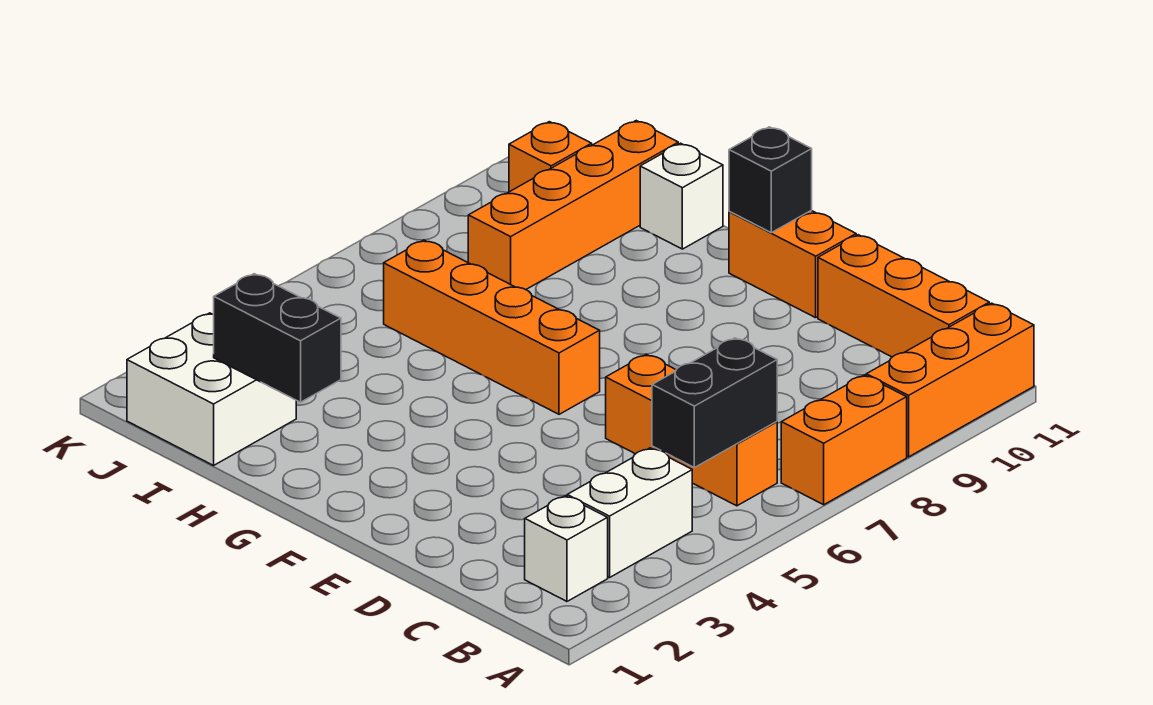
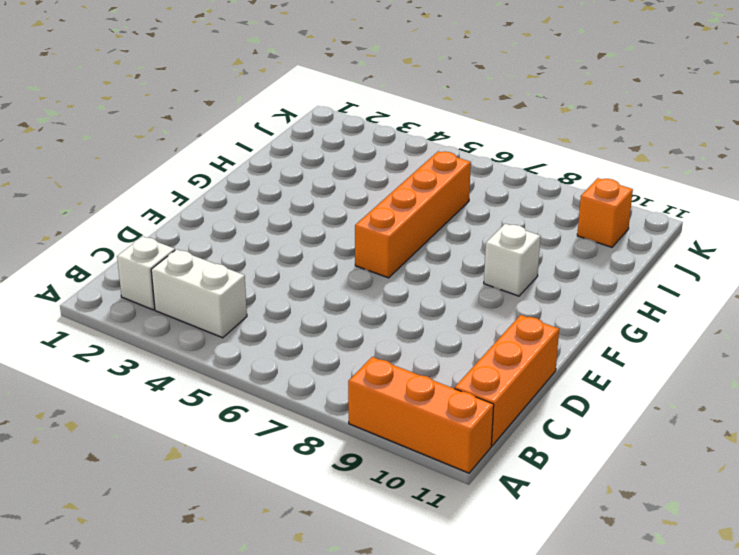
white brick G9 level 1 -> white brick H11 level 1
none -> orange brick A7:A8 level 1
none -> orange brick B6:D6 level 1
none -> orange brick E11:F11 level 1

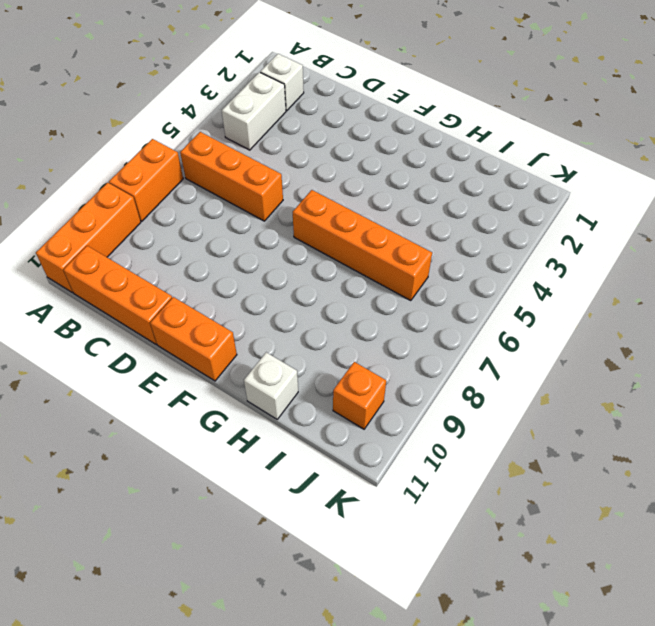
none -> white brick I1:J2 level 1
none -> orange brick I8:I11 level 1
none -> black brick B5:B6 level 2

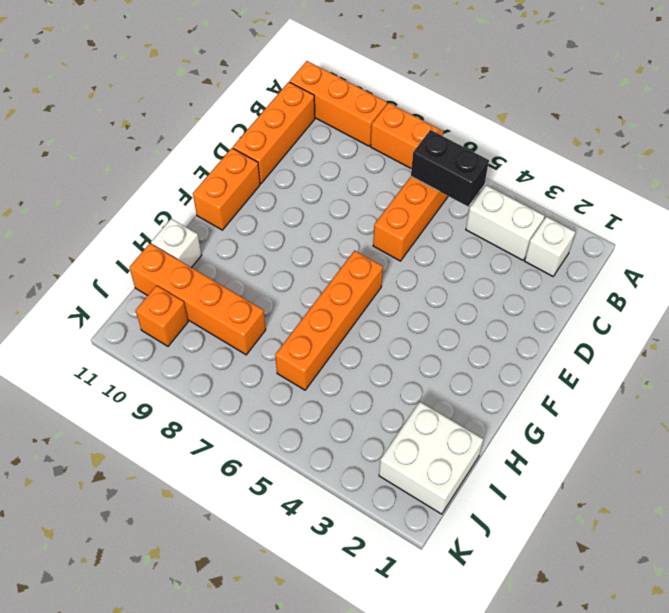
none -> black brick F11 level 2
none -> black brick H2:I2 level 2

